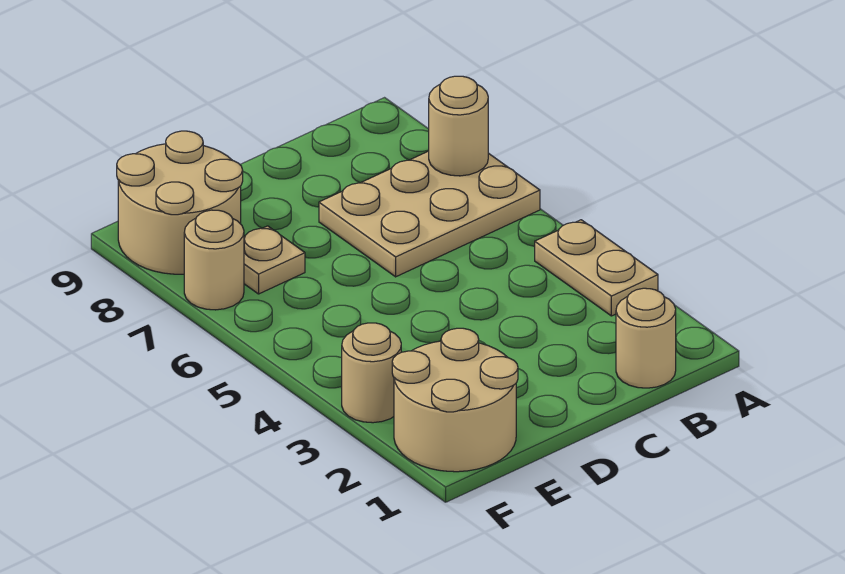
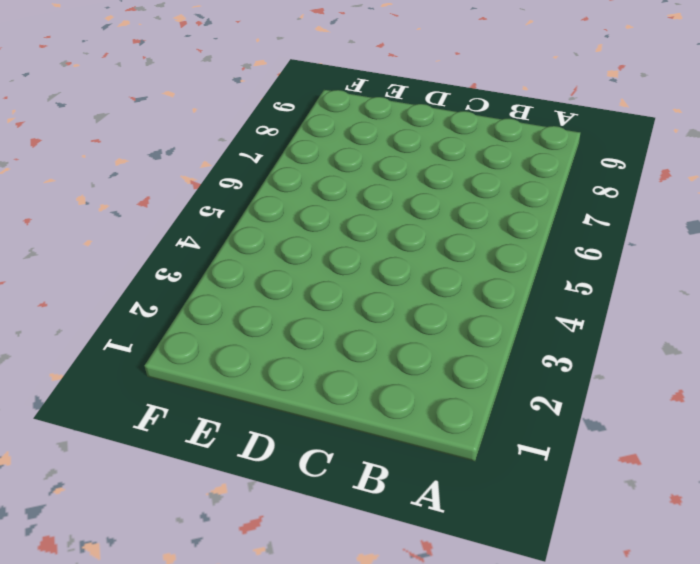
none -> tan plate A3:A4 level 1
none -> tan plate A6:C7 level 1

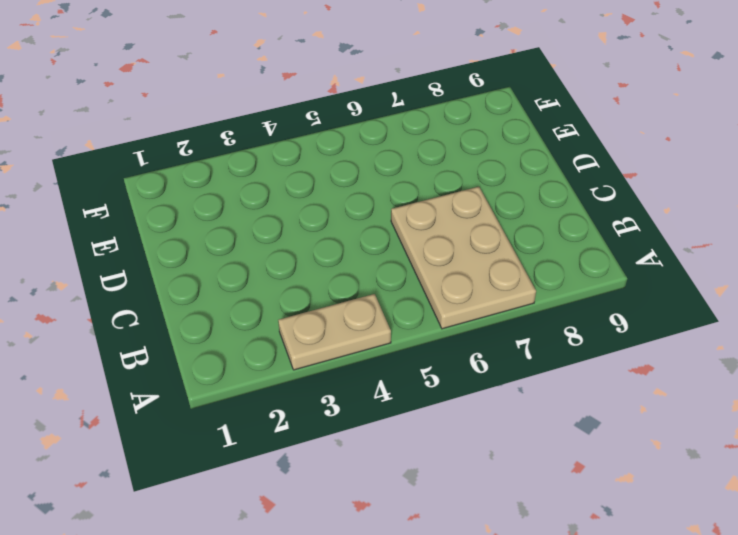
none -> tan round brick B1 level 1
none -> tan round brick E1:F2 level 1

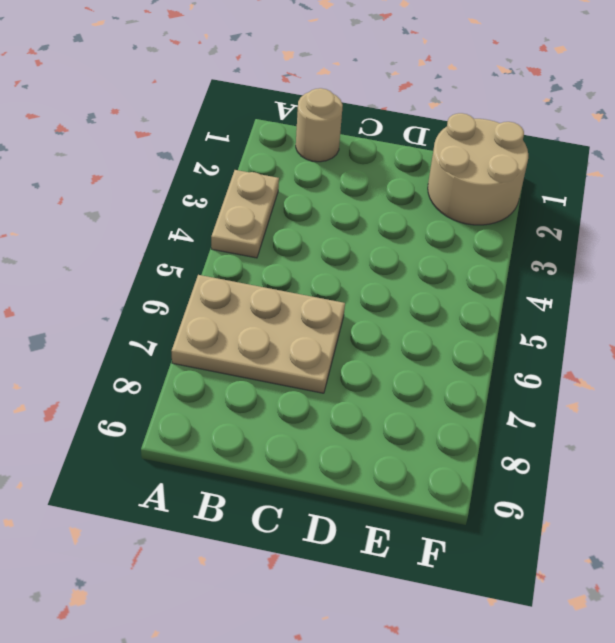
none -> tan plate E7 level 1
none -> tan round brick E8:F9 level 1

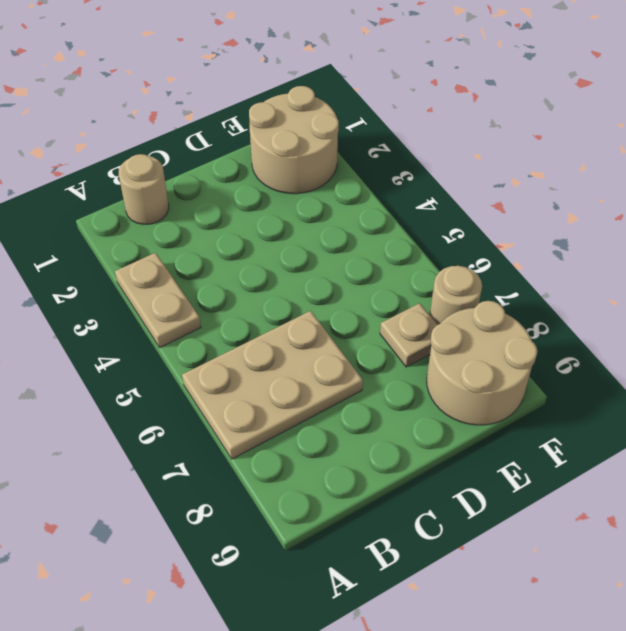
none -> tan round brick F3 level 1
none -> tan round brick A7 level 2

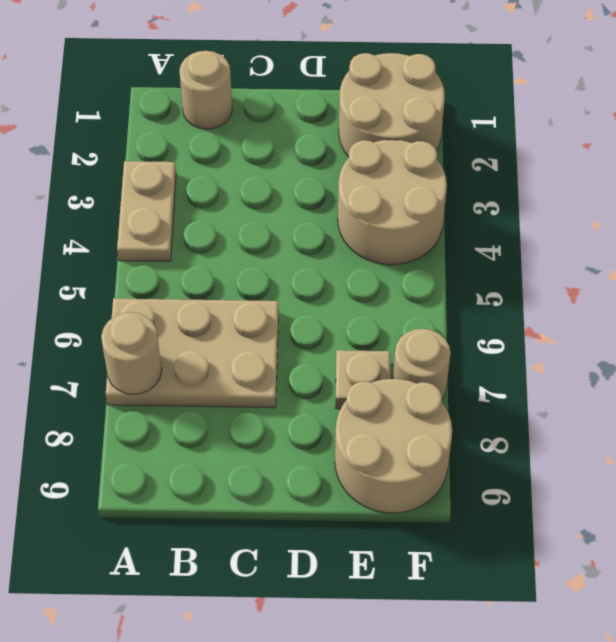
tan round brick E3:F4 level 1 -> tan round brick F3 level 1

